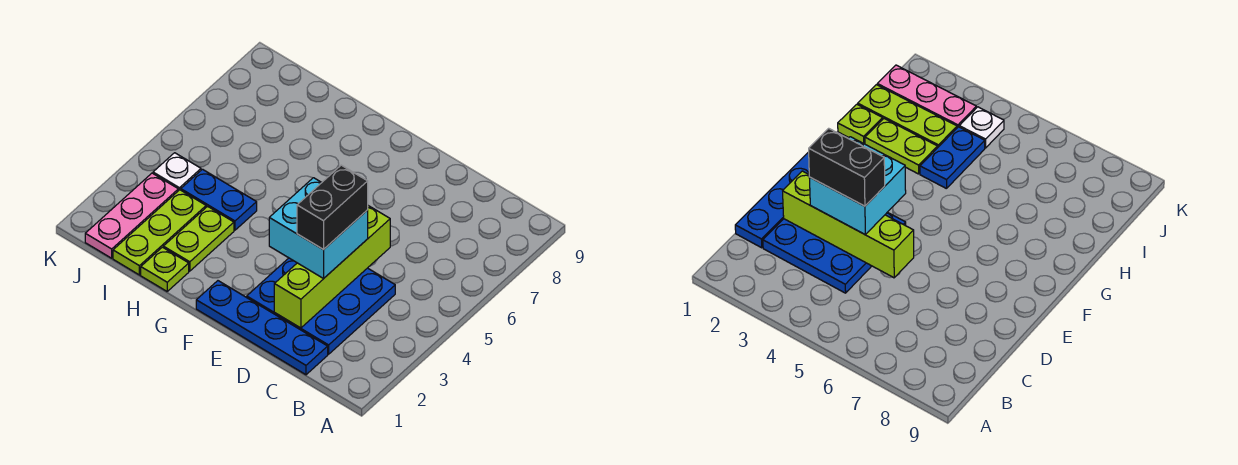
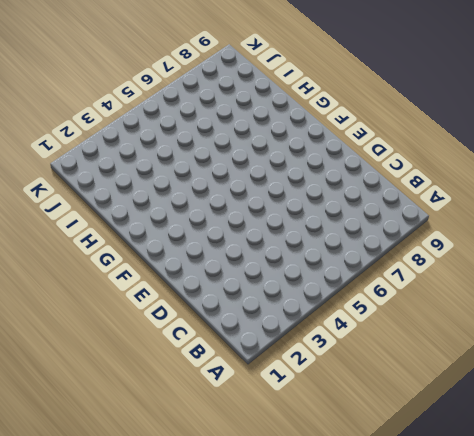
none -> blue plate C1:F1 level 1
none -> blue plate C2:E4 level 1

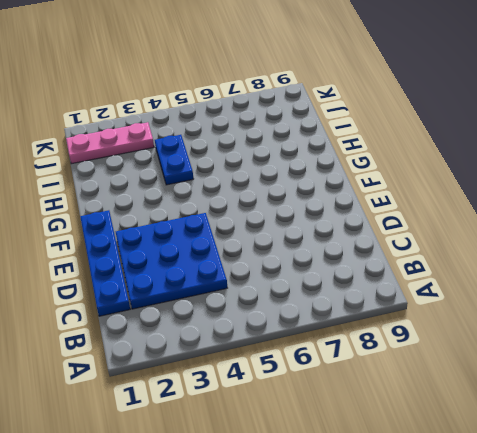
none -> lime plate H1 level 1
none -> lime plate H2:H3 level 1

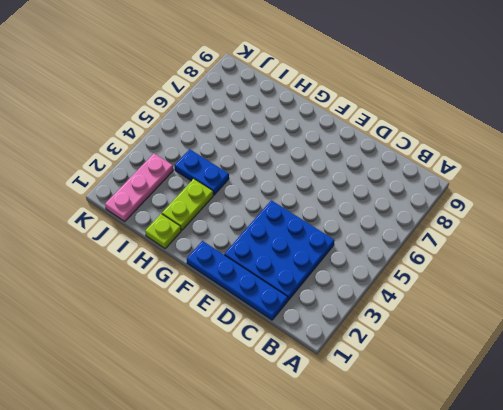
none -> lime plate I1:I3 level 1
none -> white plate J4 level 1

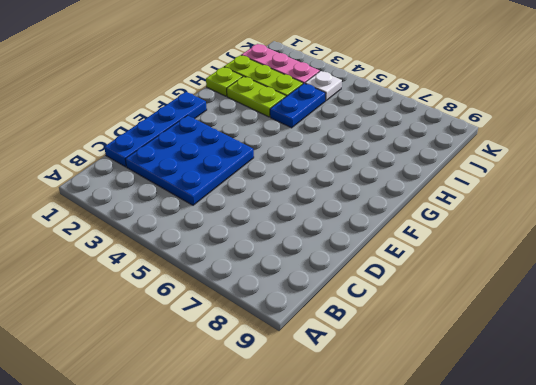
none -> lime brick D2:D5 level 2
none -> cyan brick D3:E4 level 3

